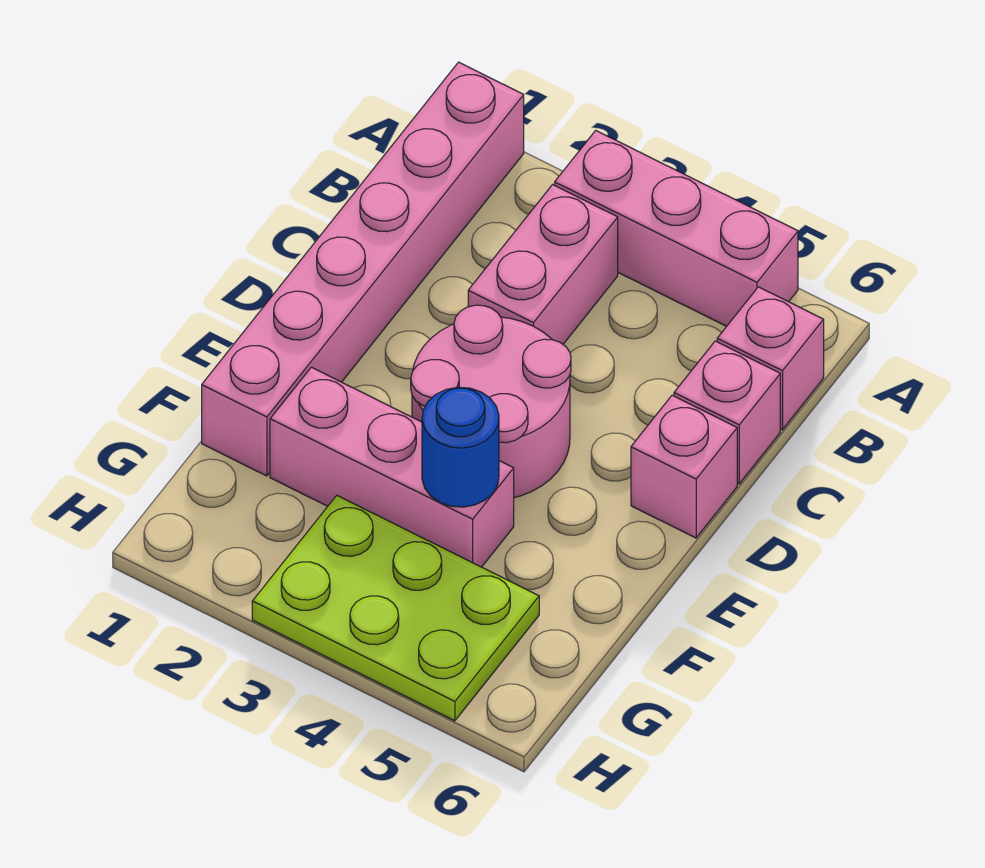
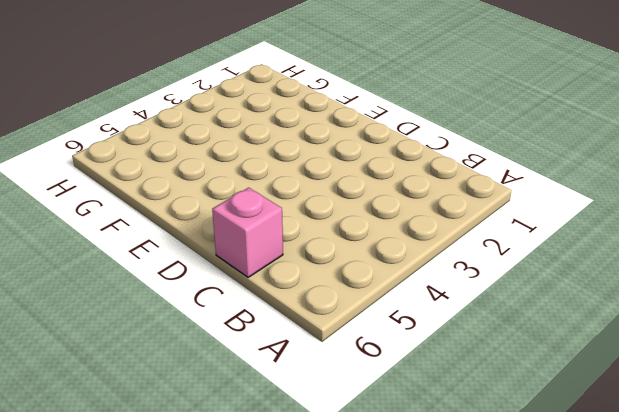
none -> pink brick A1:F1 level 1
none -> pink brick A3:A5 level 1

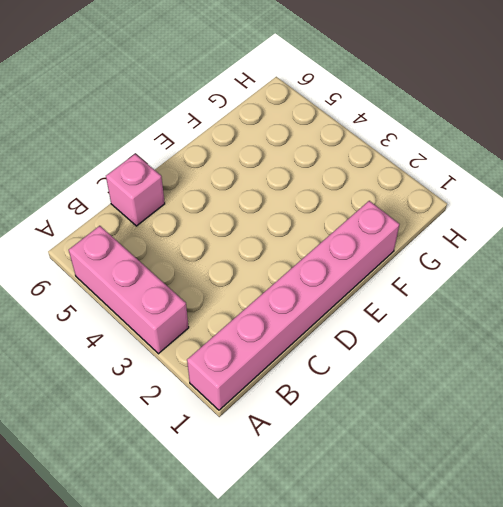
none -> pink brick B3:C3 level 1
none -> pink brick B6 level 1

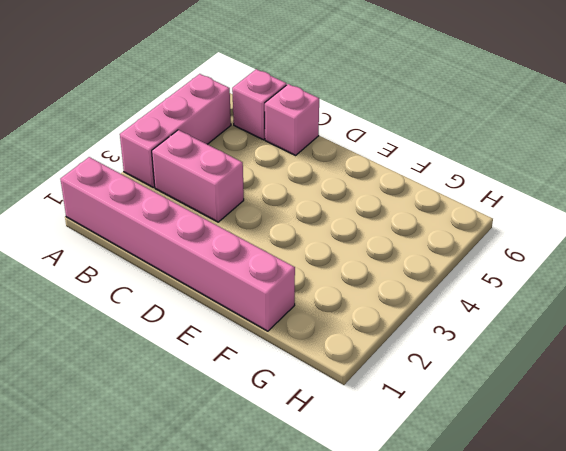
none -> pink round brick D3:E4 level 1
none -> pink brick D6 level 1

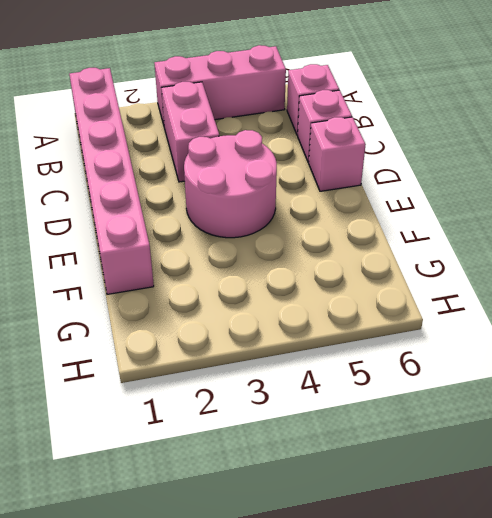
none -> pink brick F2:F4 level 1
none -> lime plate G3:H5 level 1

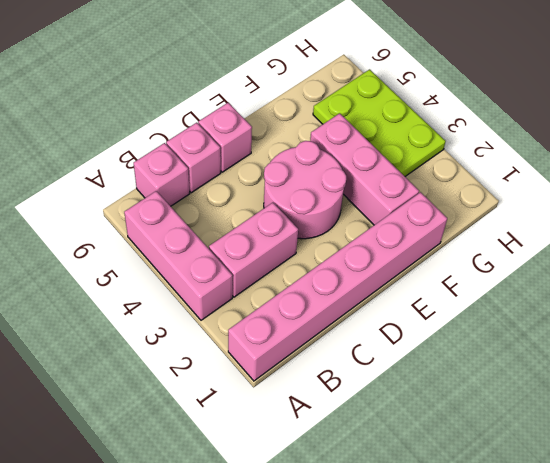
none -> blue round brick F4 level 2

